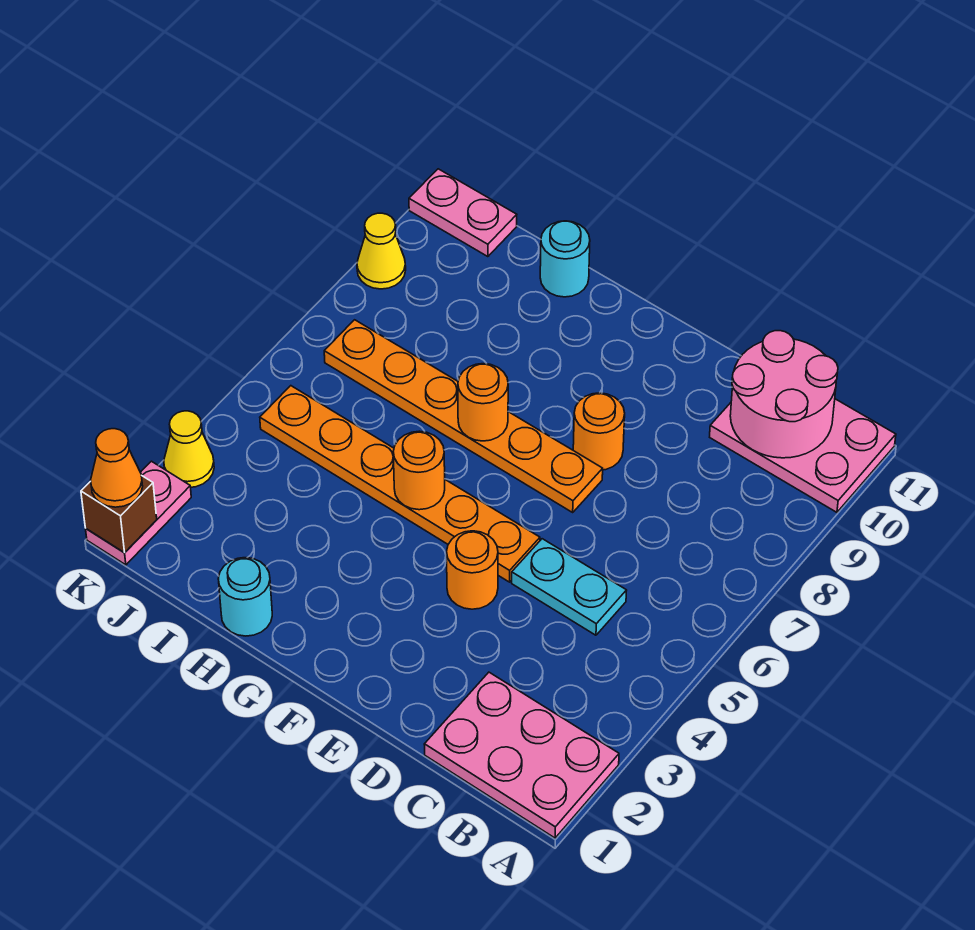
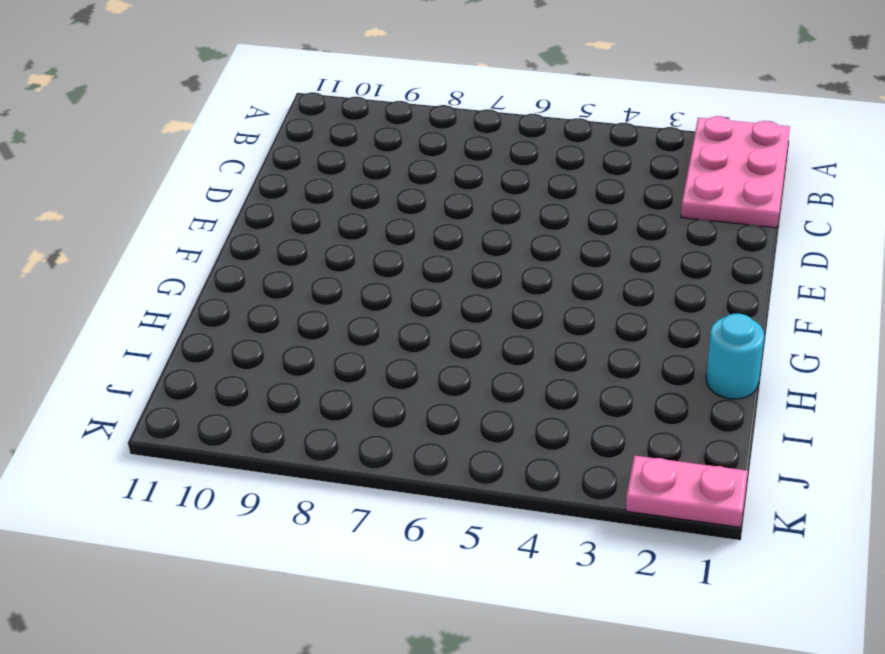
none -> pink plate A10:C11 level 1
none -> cyan plate C5:D5 level 1
none -> orange round brick E4 level 1

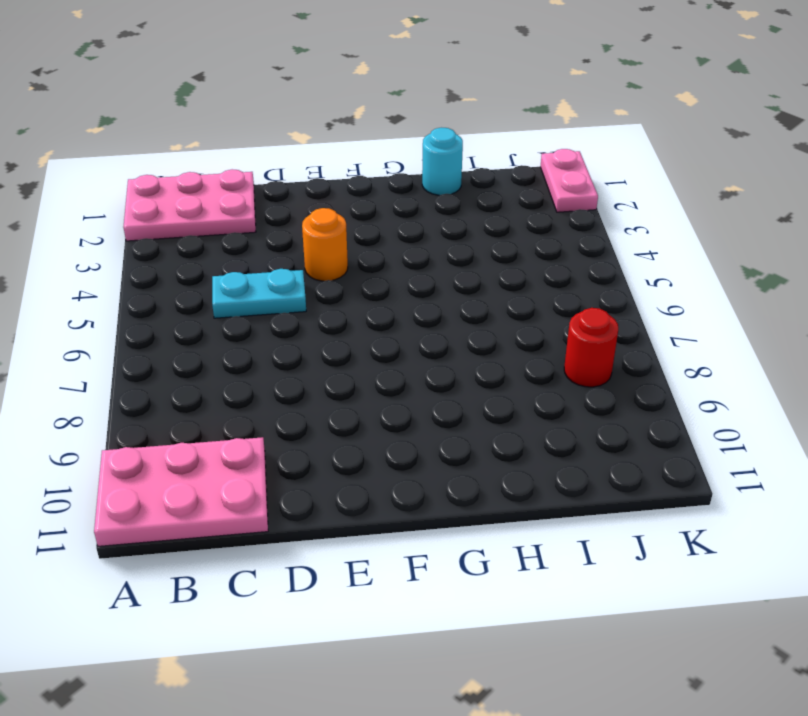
red round brick J8 level 1 -> none
none -> orange plate E5:J5 level 1
none -> orange plate E7:J7 level 1
none -> orange round brick E8 level 1

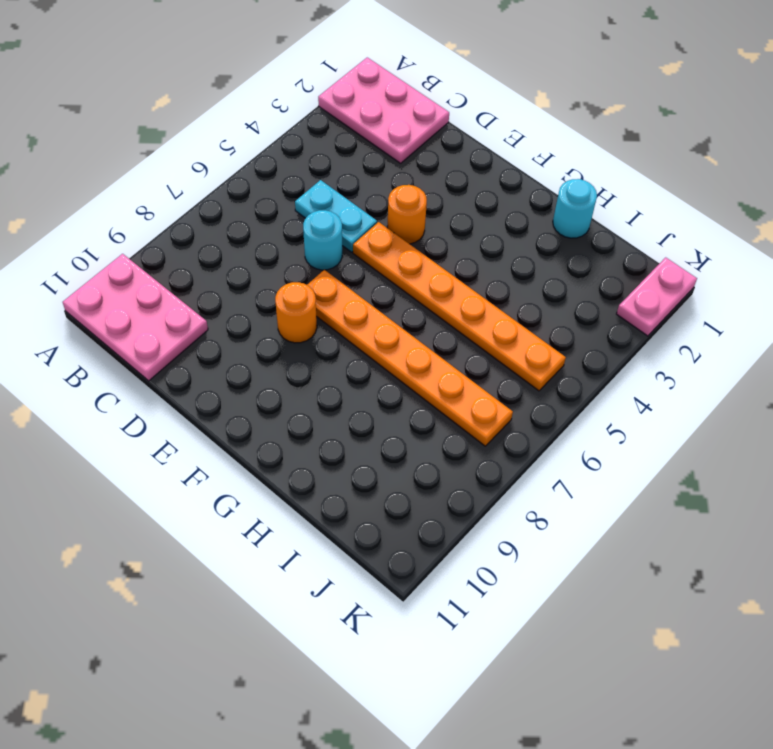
cyan round brick D6 level 1 -> cyan round brick H11 level 1
none -> pink plate J11:K11 level 1
none -> yellow cone K3 level 1
none -> yellow cone K9 level 1

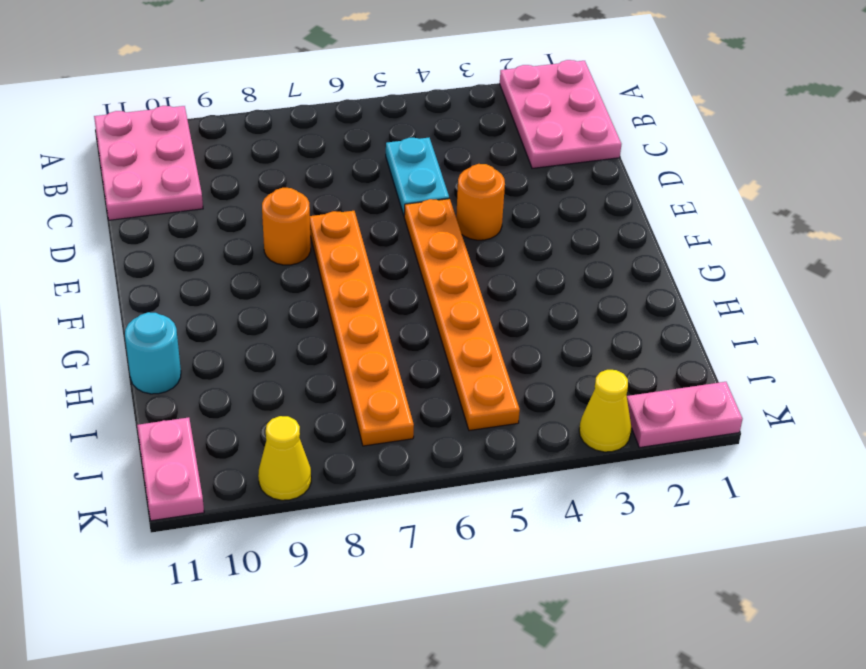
none -> cyan round brick H1 level 1
none -> pink round brick B10:C11 level 2
none -> orange round brick G5 level 2

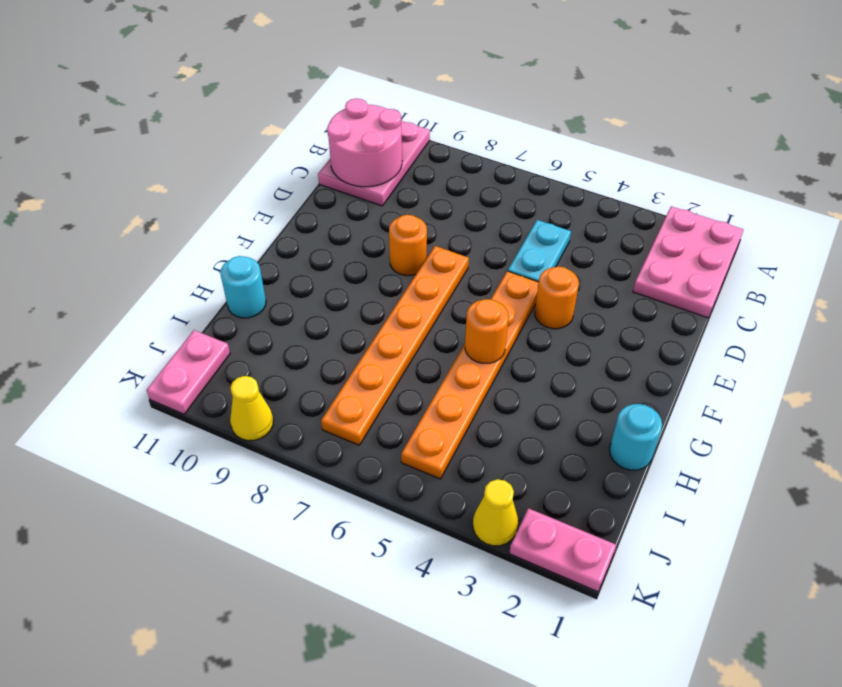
none -> orange round brick G7 level 2
none -> brown brick K1 level 2
none -> orange cone K1 level 3

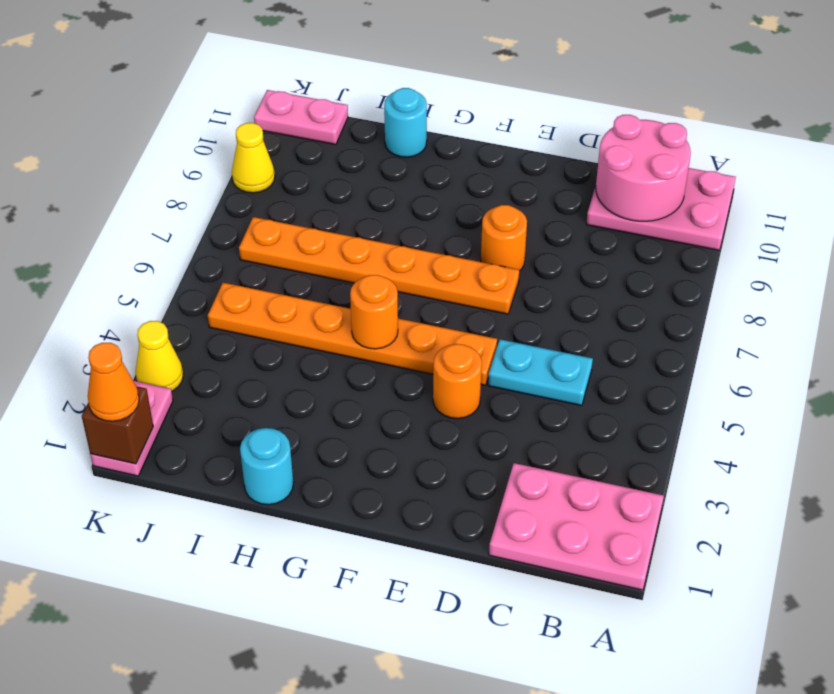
none -> orange round brick G7 level 2

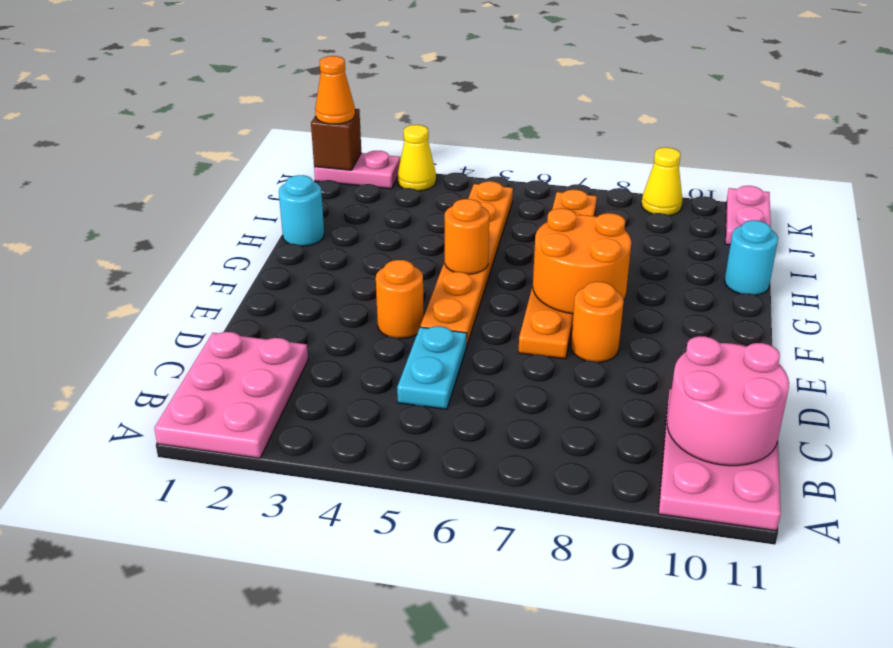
orange round brick F7:G8 level 2 -> orange round brick G7 level 2

